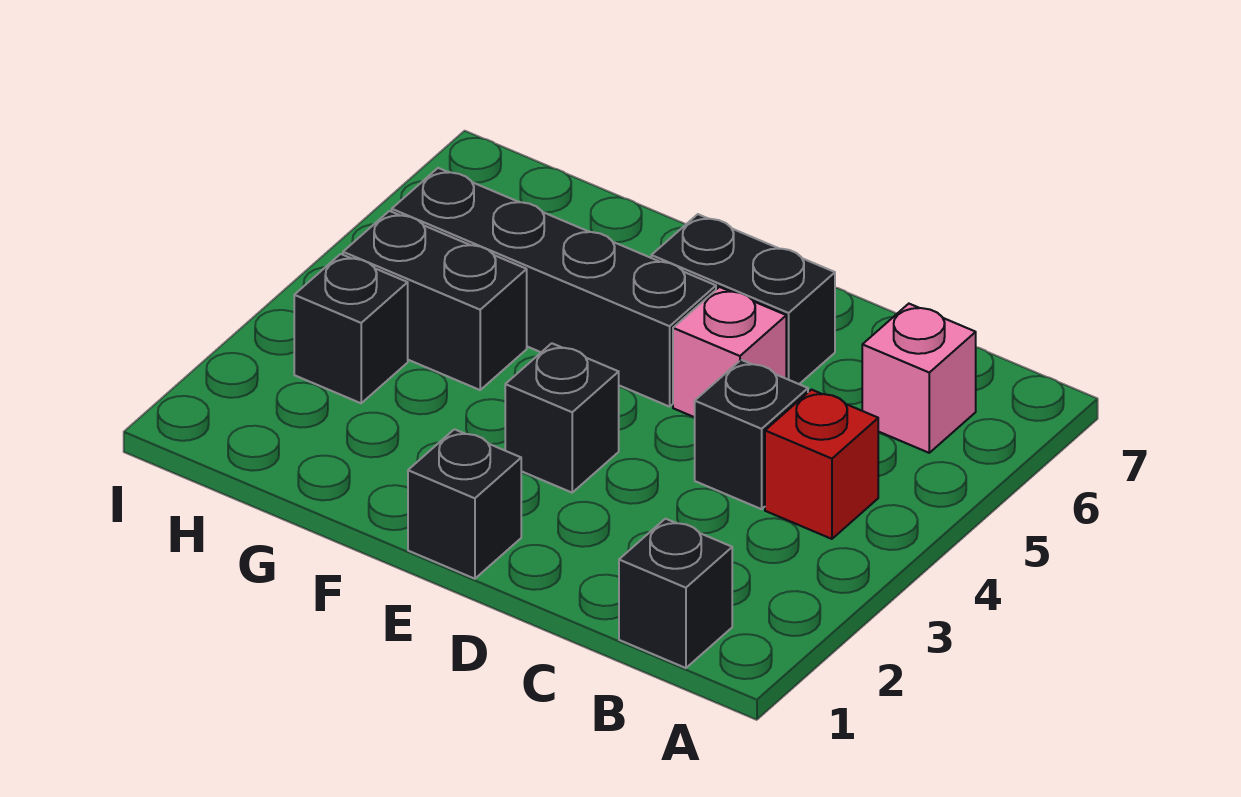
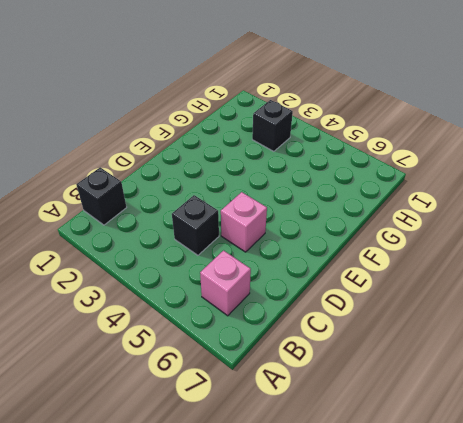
none -> red brick B4 level 1
none -> black brick D6:E6 level 1

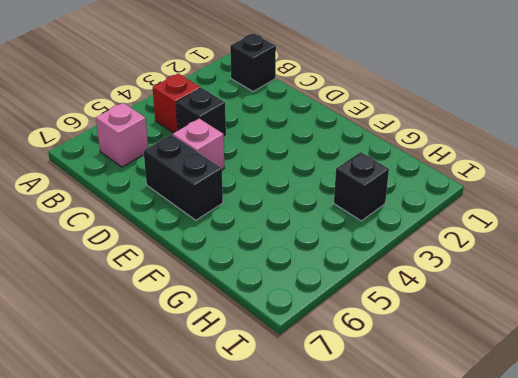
none -> black brick E1 level 1
none -> black brick E3 level 1

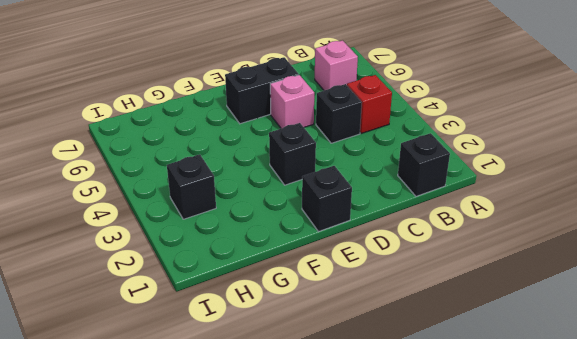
none -> black brick E5:H5 level 1
none -> black brick G4:H4 level 1

